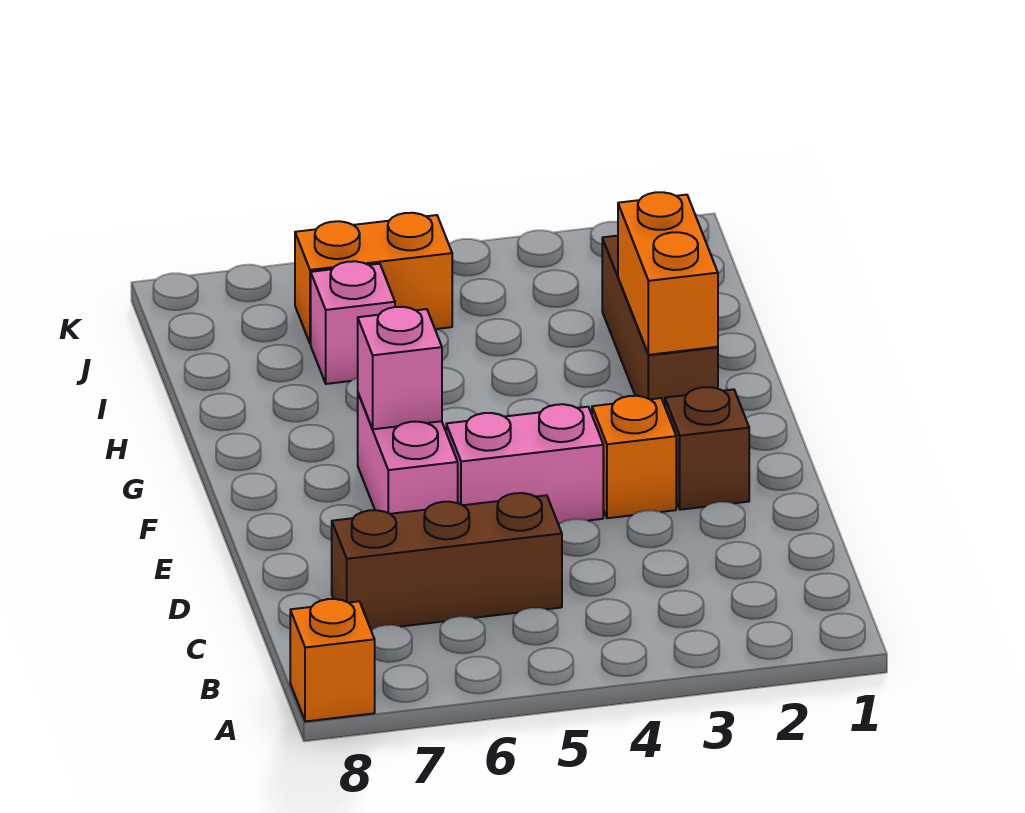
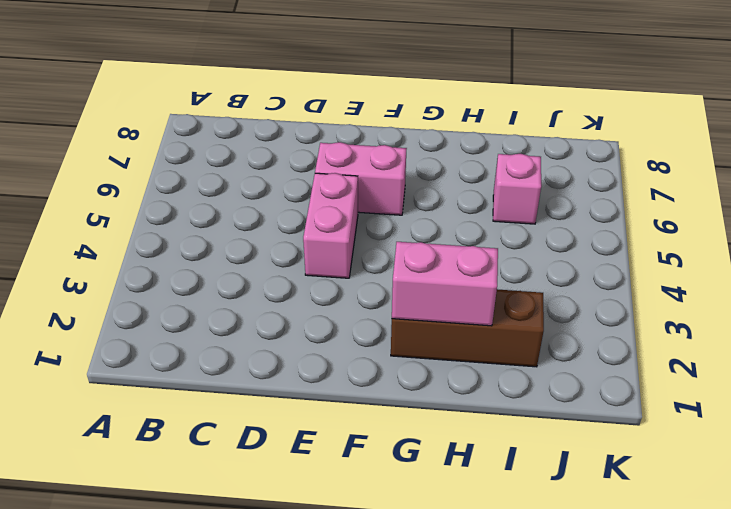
pink brick G2:H2 level 2 -> orange brick G2:H2 level 2
none -> orange brick A8 level 1
none -> brown brick C5:C7 level 1

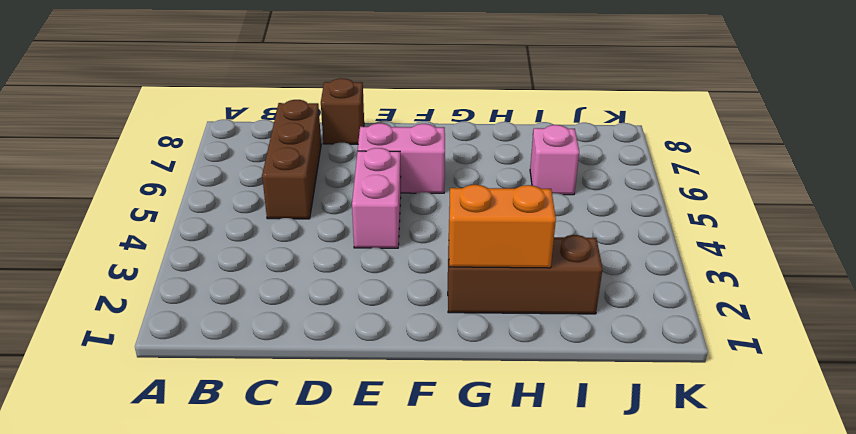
brown brick D8 level 1 -> brown brick E2 level 1
none -> orange brick A8 level 1
none -> orange brick E3 level 1

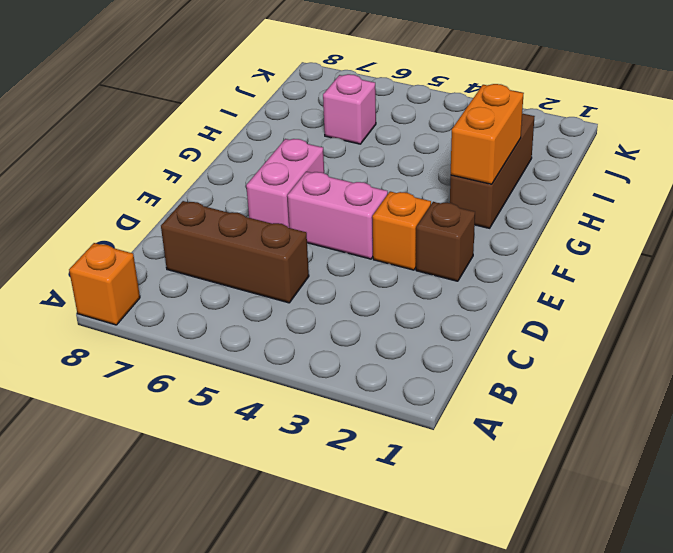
none -> orange brick J5:J6 level 1
none -> pink brick F6 level 2

